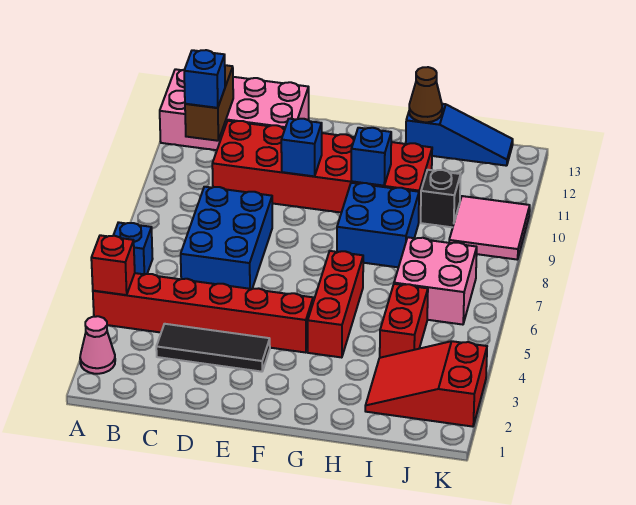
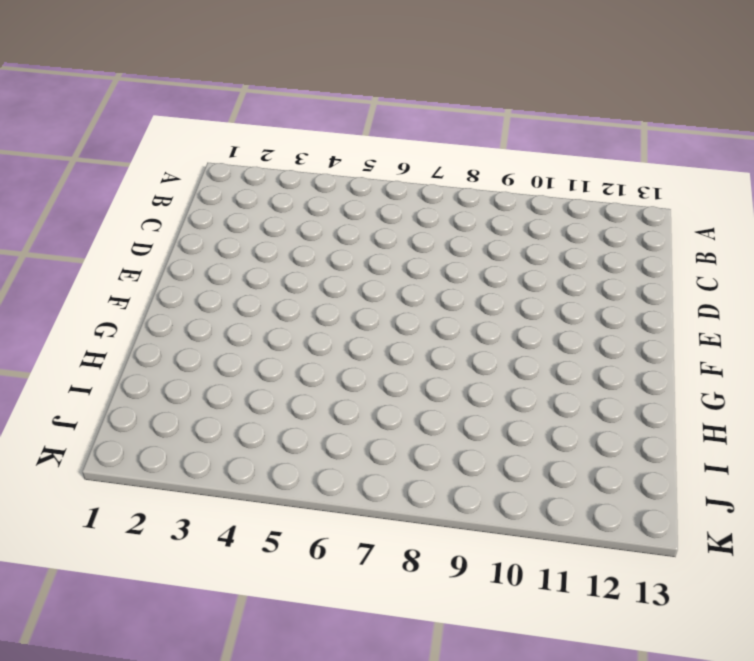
none -> pink cone A2 level 1
none -> red brick A4:F4 level 1
none -> blue brick A6 level 1

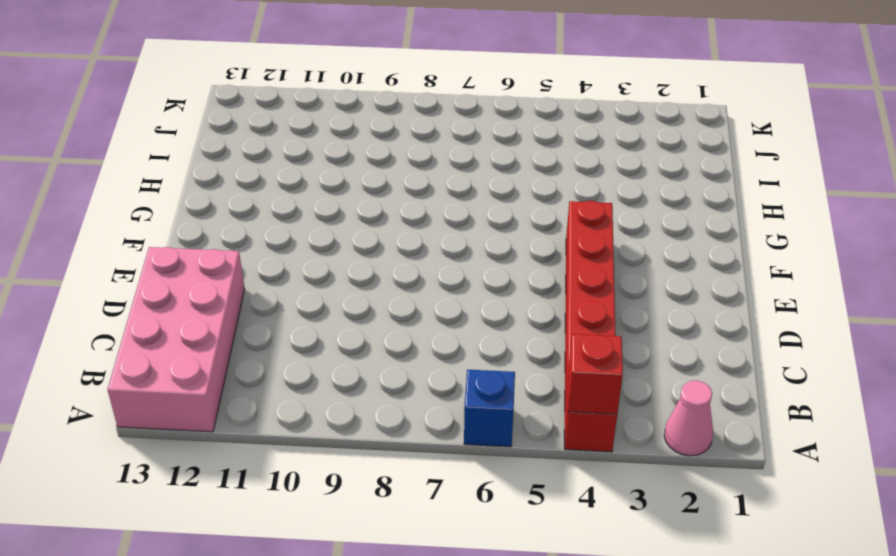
none -> black tile C3:E3 level 1
none -> blue brick C6:D8 level 1
none -> red brick C10:H11 level 1

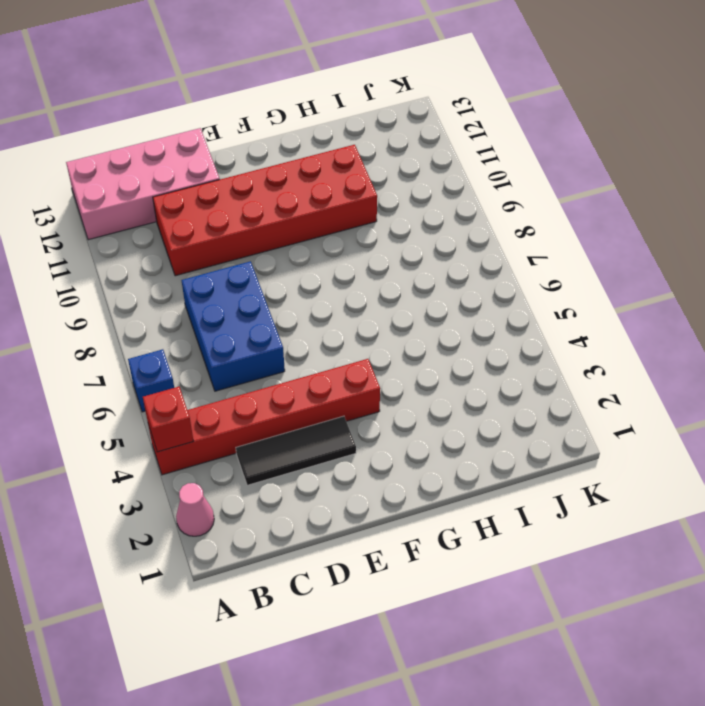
none -> red brick G4:G6 level 1
none -> blue brick G8:H9 level 1
none -> blue slope H13:J13 level 1 top H

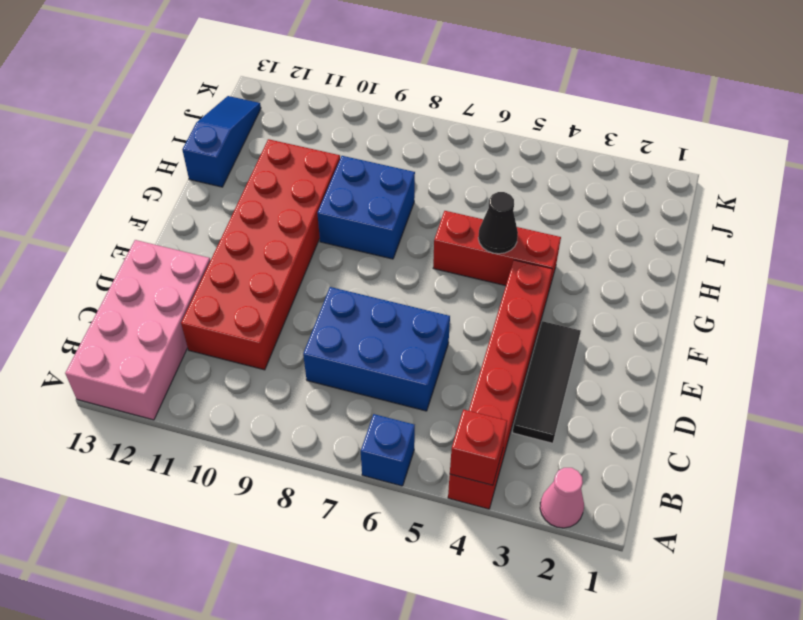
black cone G5 level 2 -> none
none -> red slope I2:K3 level 1 top K
none -> red brick I4:I5 level 1
none -> pink brick I6:J7 level 1

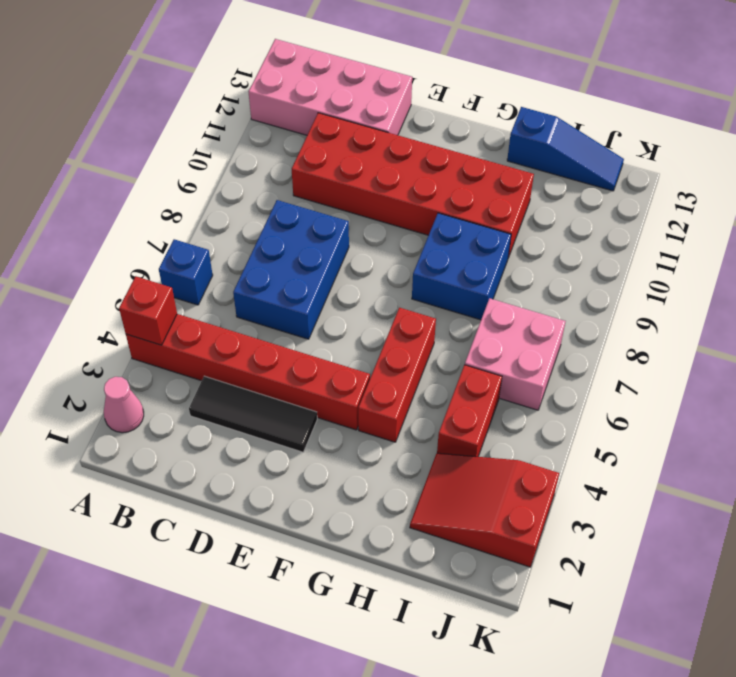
none -> black brick I10 level 1
none -> pink tile J9:K10 level 1
none -> brown brick B11:B12 level 2

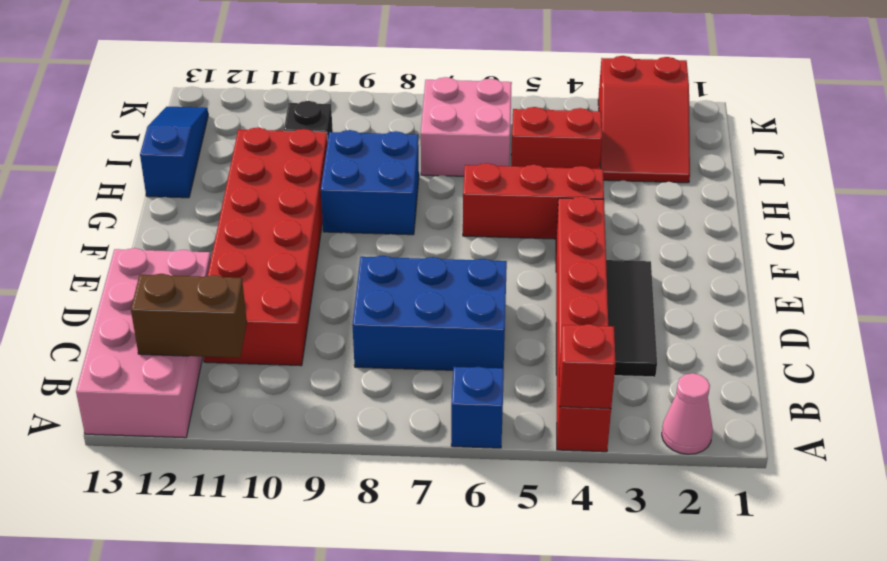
none -> pink tile J9:K10 level 1
none -> blue brick E10 level 2
none -> blue brick G10 level 2

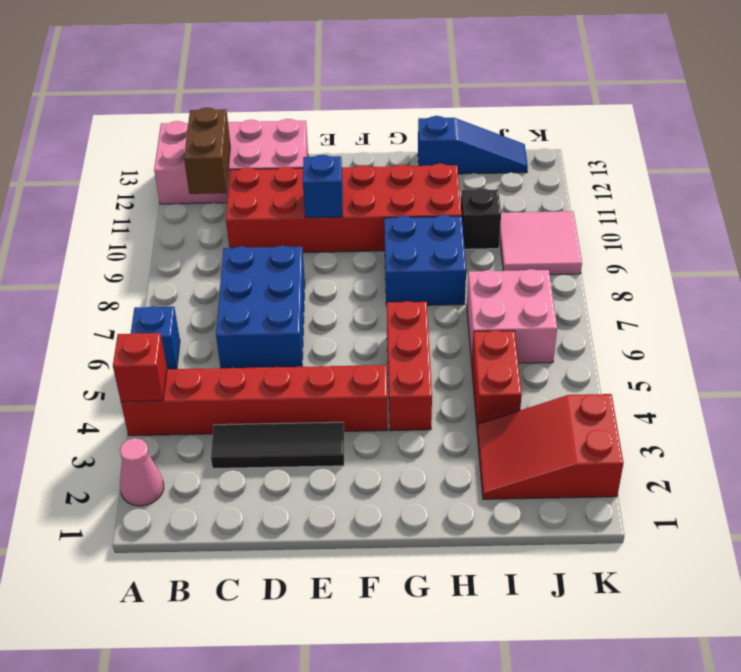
none -> blue brick G10 level 2
none -> brown cone H13 level 2
none -> blue brick B11 level 3

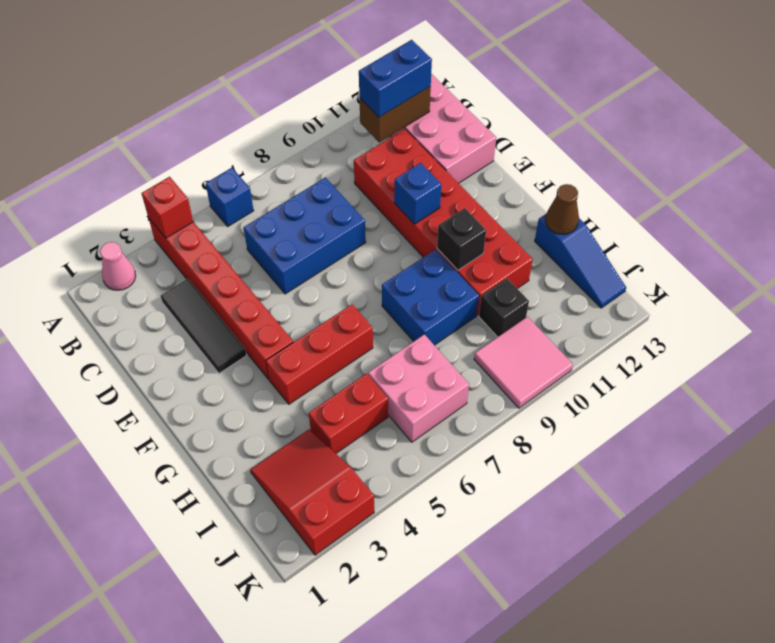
blue brick B11:B12 level 3 -> blue brick B11 level 3
black brick G10 level 2 -> blue brick G10 level 2

